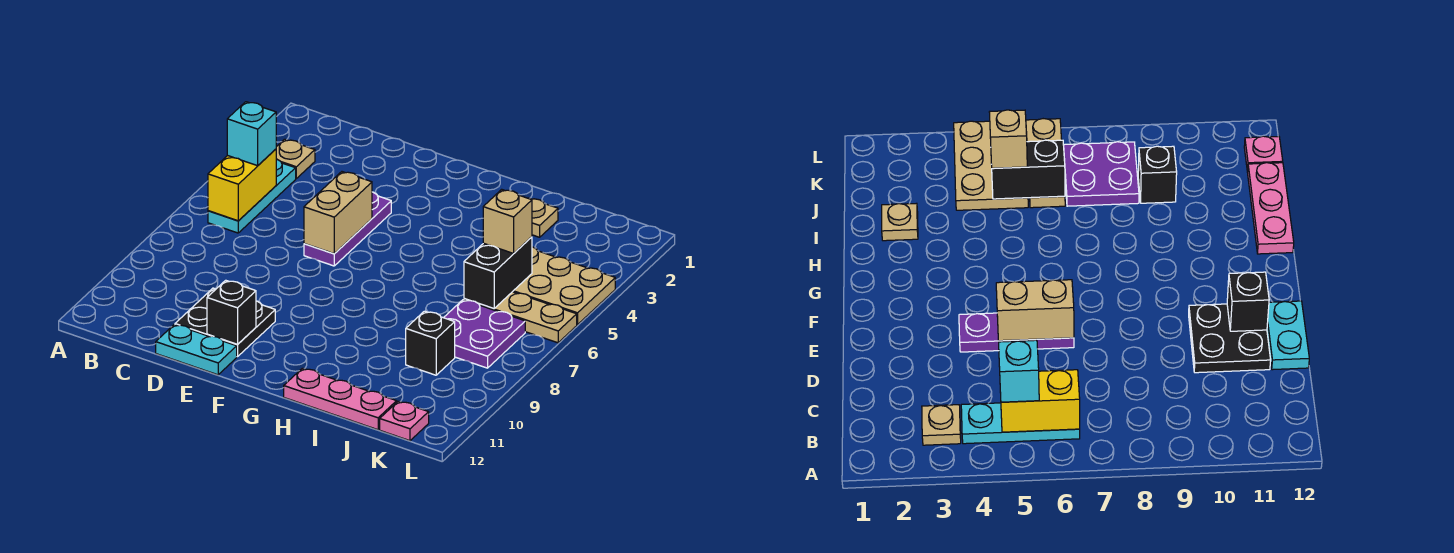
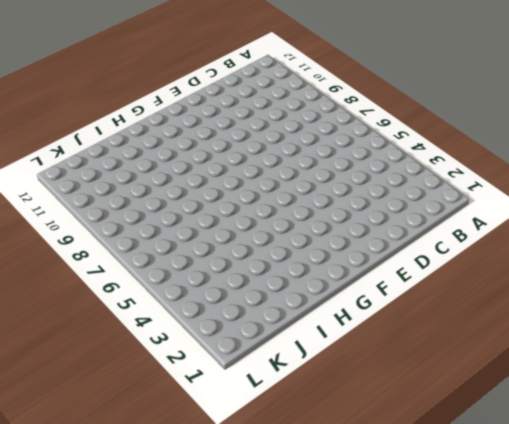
none -> tan plate B3 level 1
none -> cyan plate B4:B6 level 1
none -> black plate D10:E11 level 1

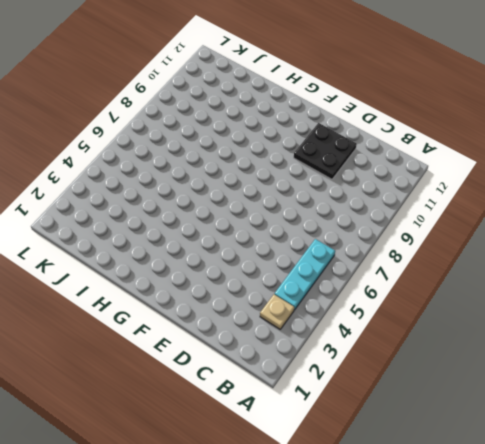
none -> cyan plate D12:E12 level 1
none -> purple plate E4:E6 level 1
none -> pink plate H12:J12 level 1

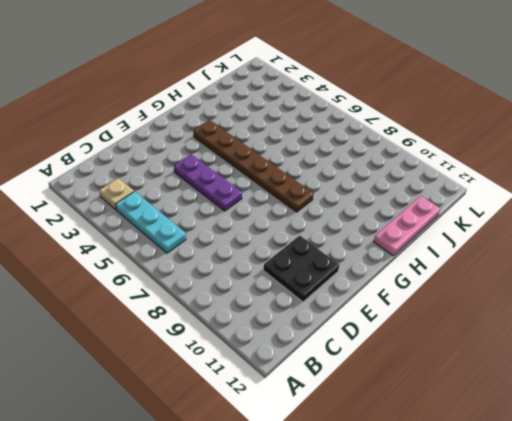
brown plate G3:G8 level 1 -> none
none -> cyan plate D12:E12 level 1
none -> tan plate I2 level 1
none -> tan plate J4:L5 level 1

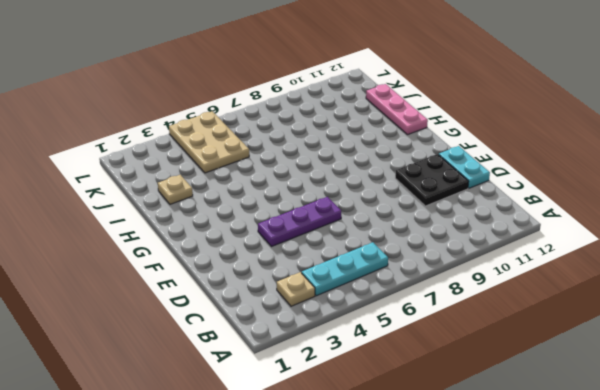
none -> tan plate J6:L6 level 1
none -> purple plate J7:K8 level 1
none -> black brick J9 level 1

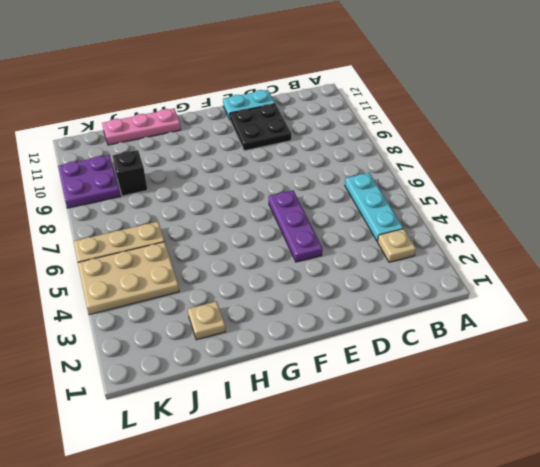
purple plate K9:L10 level 1 -> purple plate J7:K8 level 1
none -> pink plate K12 level 1
none -> yellow brick B5:B6 level 2
none -> tan brick E5:E6 level 2

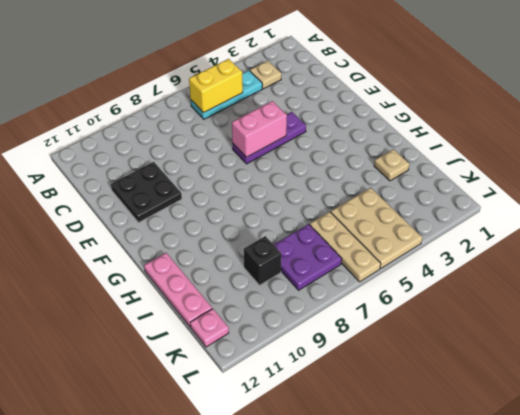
pink brick E5:E6 level 2 -> tan brick E5:E6 level 2
none -> cyan plate D12:E12 level 1
none -> black brick E11 level 2
none -> black brick J5:J6 level 2

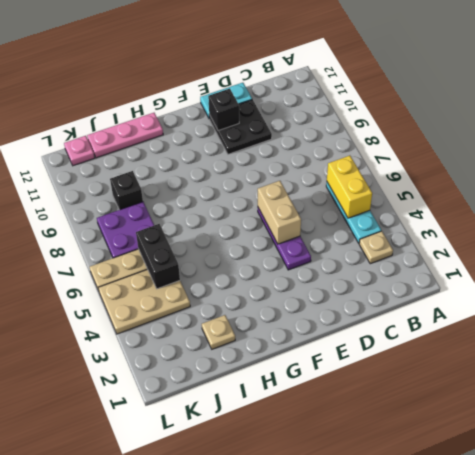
none -> cyan brick B5 level 3
none -> tan brick J5 level 3

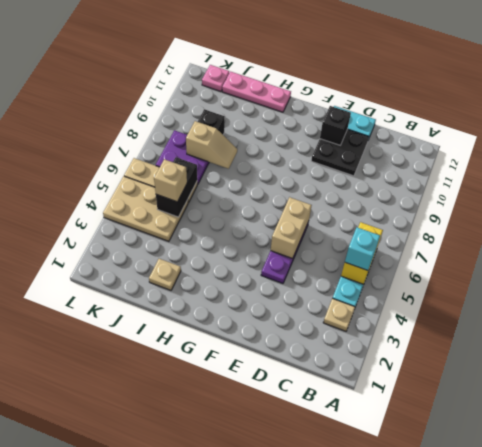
tan slope I8:J8 level 2 top J -> none

